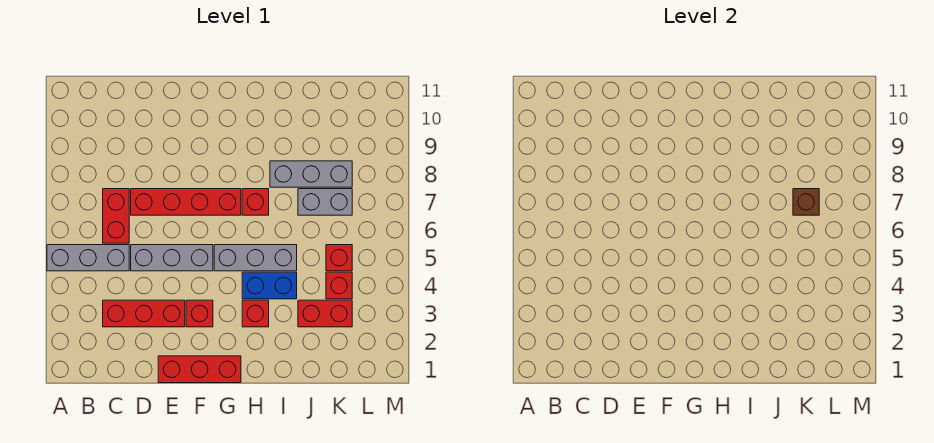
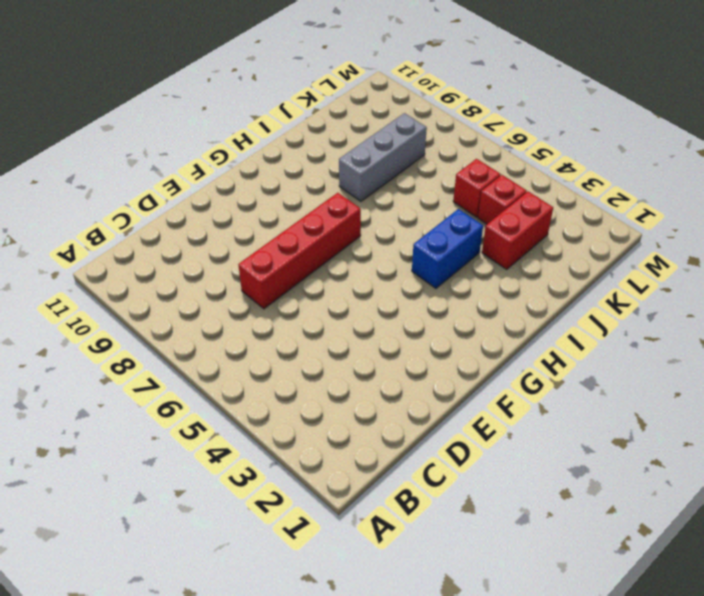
none -> grey brick A5:C5 level 1
none -> red brick C3:E3 level 1
none -> red brick C6:C7 level 1

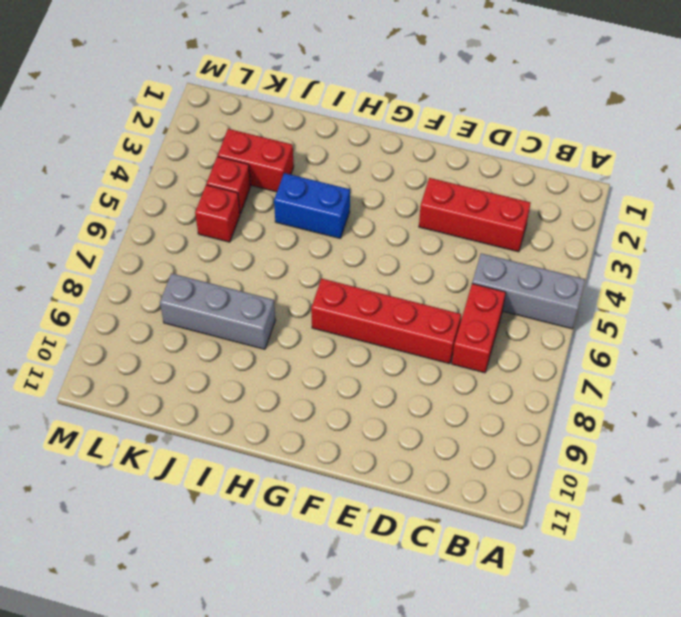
none -> grey brick D5:F5 level 1
none -> red brick E1:G1 level 1
none -> red brick F3 level 1

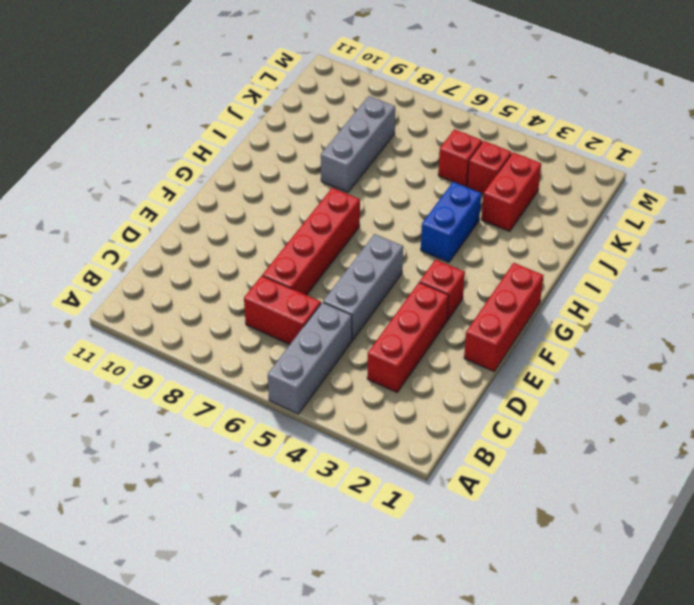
none -> grey brick G5:I5 level 1
none -> red brick H3 level 1
none -> red brick H7 level 1

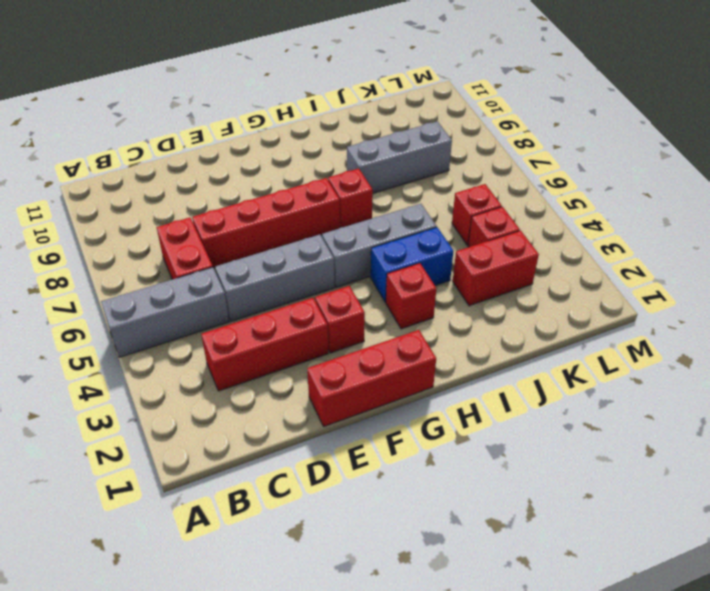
none -> grey brick J7:K7 level 1
none -> brown brick K7 level 2

